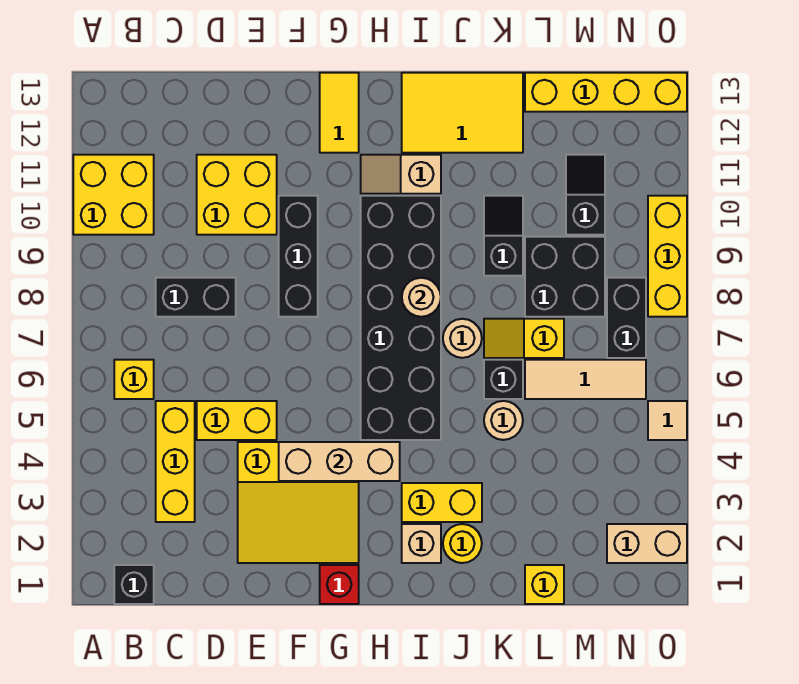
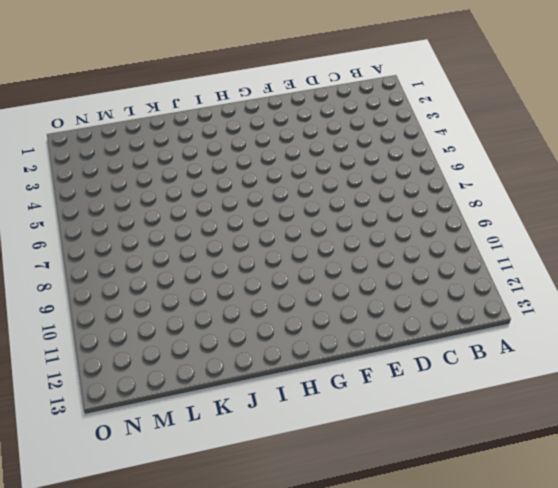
none -> yellow brick A10:B11 level 1
none -> black brick B1 level 1
none -> yellow brick B6 level 1
none -> yellow brick C3:C5 level 1

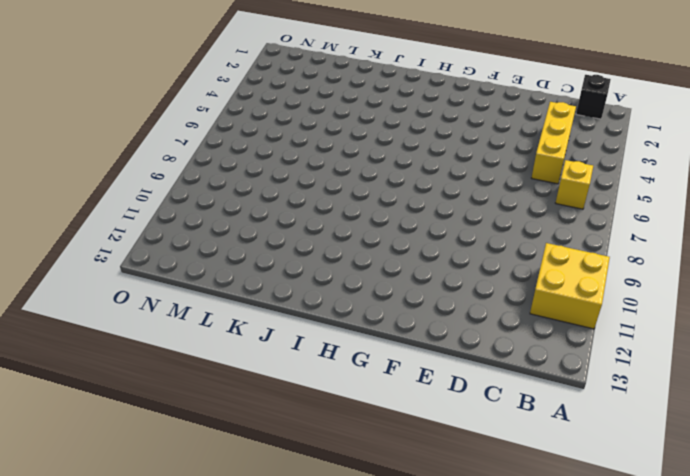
none -> black brick C8:D8 level 1
none -> yellow brick D5:E5 level 1
none -> yellow brick D10:E11 level 1
none -> yellow slope E2:G4 level 1 top 4

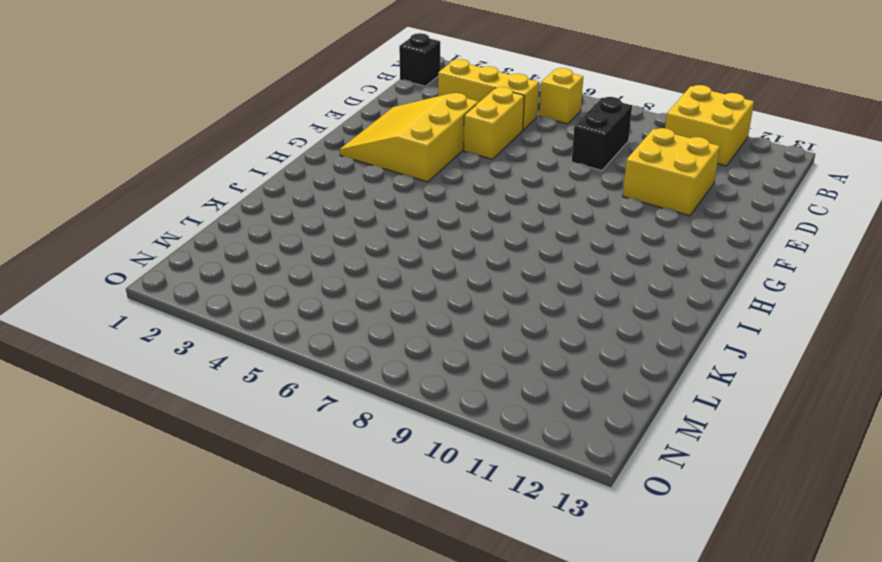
none -> black brick F8:F10 level 1
none -> red brick G1 level 1
none -> yellow tile G12:G13 level 1
none -> black brick H5:I10 level 1

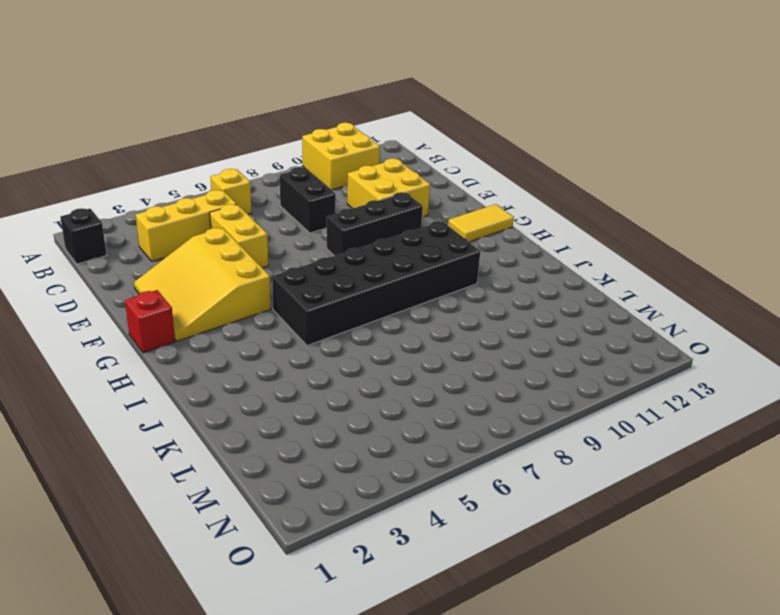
none -> tan slope H11:I11 level 1 top I
none -> tan brick I2 level 1
none -> yellow brick I3:J3 level 1
none -> yellow tile I12:K13 level 1

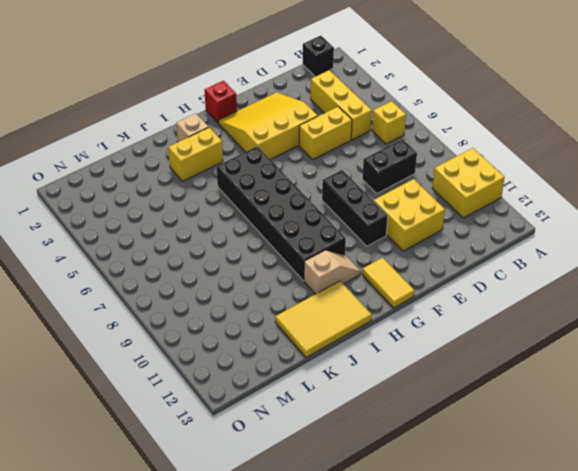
none -> yellow round brick J2 level 1
none -> tan round brick J7 level 1
none -> tan round brick K5 level 1
none -> black brick K6 level 1

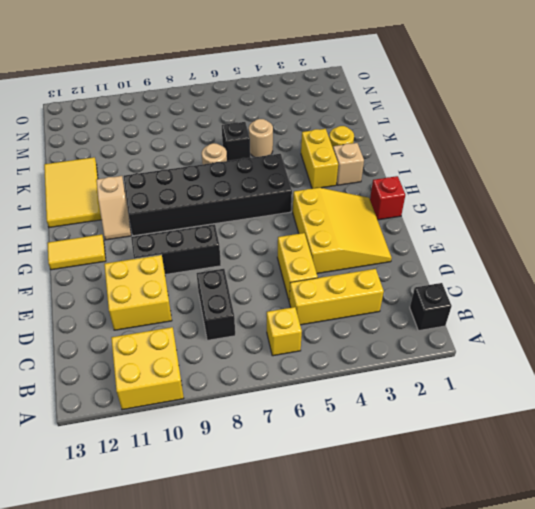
none -> yellow slope K7:L7 level 1 top L
none -> black slope K9:K10 level 1 top 9
none -> yellow brick L1 level 1
none -> tan tile L6:N6 level 1

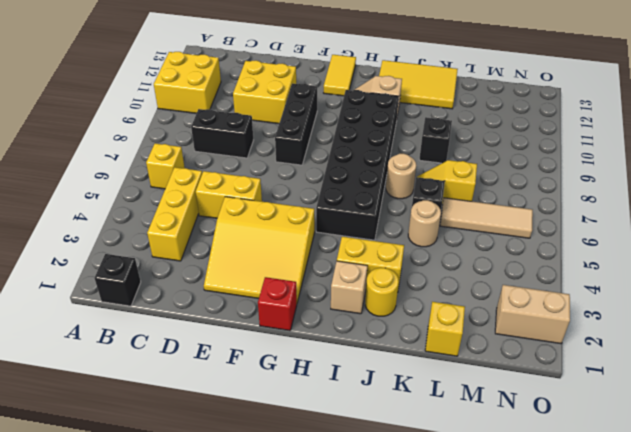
none -> black brick L8:M9 level 1
none -> yellow brick L13:O13 level 1
none -> black slope M10:M11 level 1 top 10
none -> black brick N7:N8 level 1

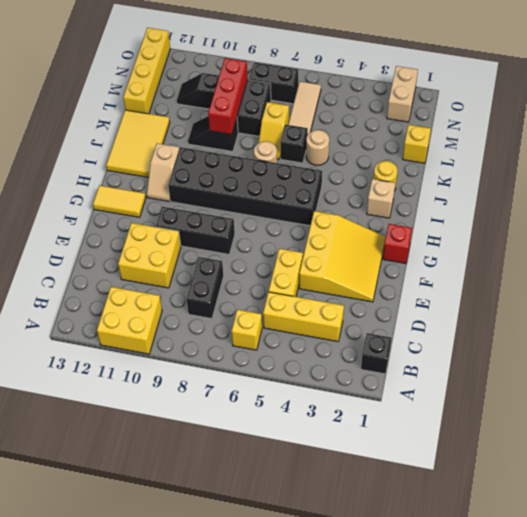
red brick K9:M9 level 2 -> none
none -> yellow brick I3:J3 level 1
none -> tan tile O5 level 1
none -> yellow brick O8:O10 level 1
none -> tan brick F4:H4 level 2

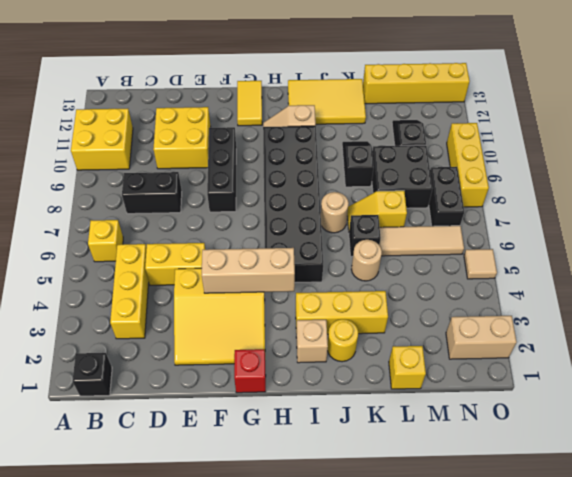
yellow brick I3:K3 level 1 -> yellow brick I3:J3 level 1
none -> tan round brick I8 level 2

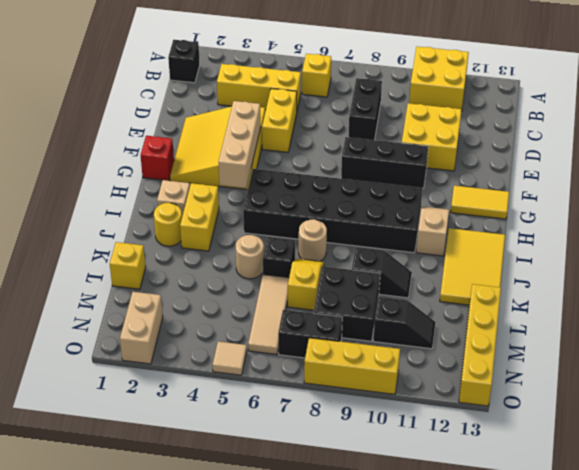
none -> tan round brick I8 level 2

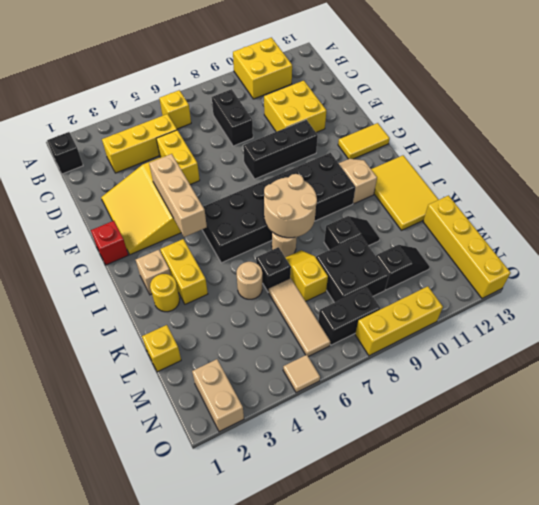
tan round brick I7:J8 level 2 -> tan round brick I8 level 2

